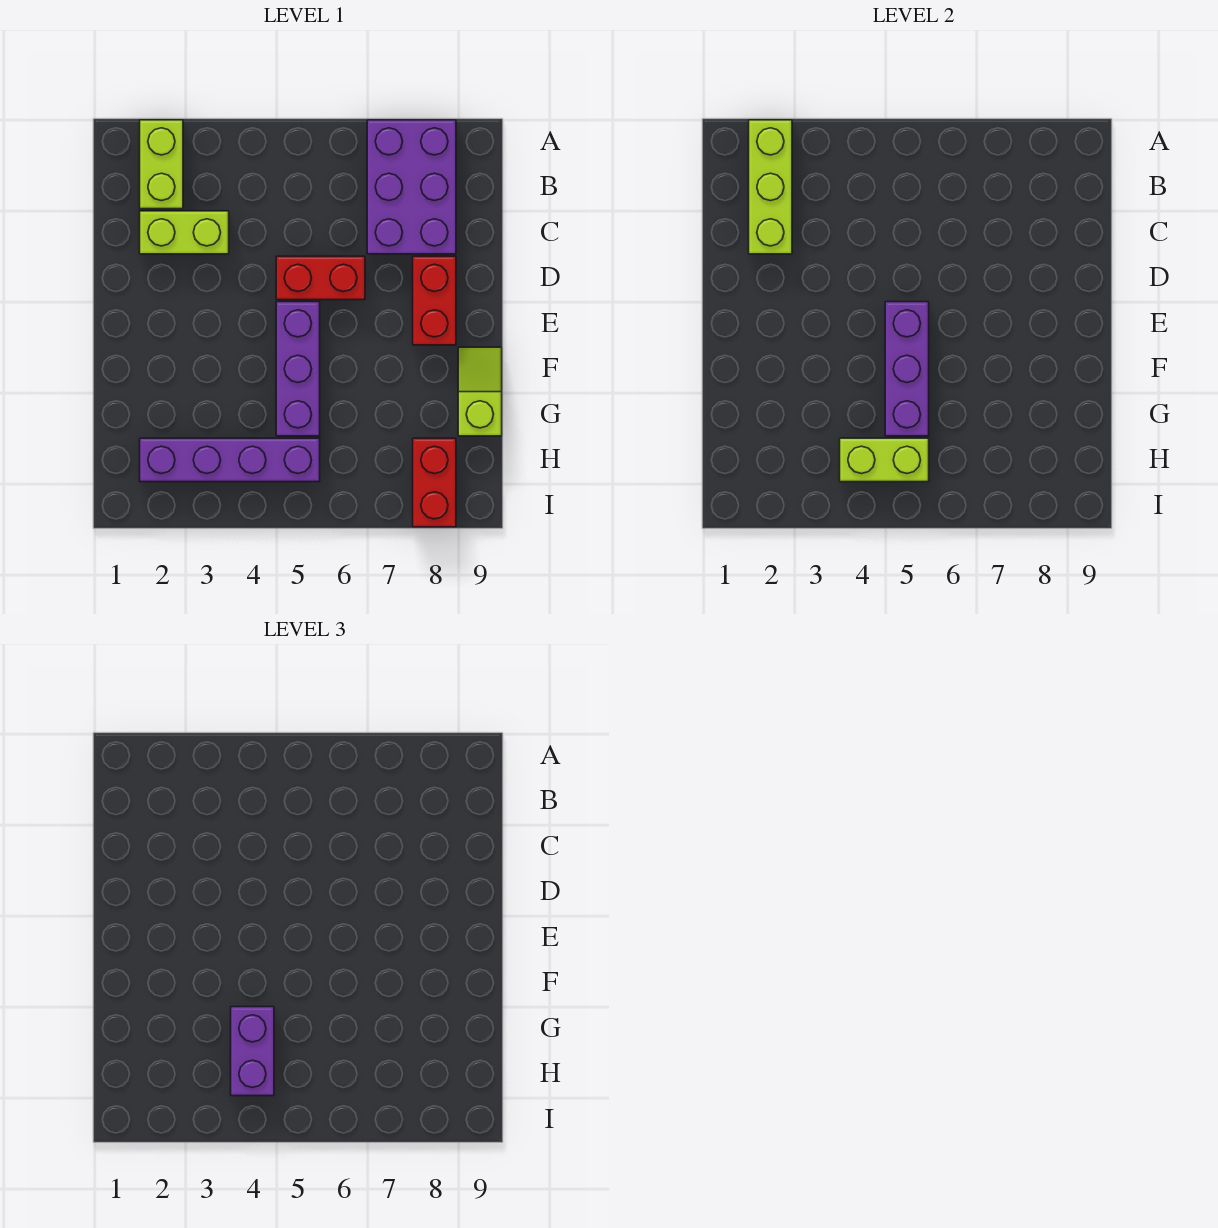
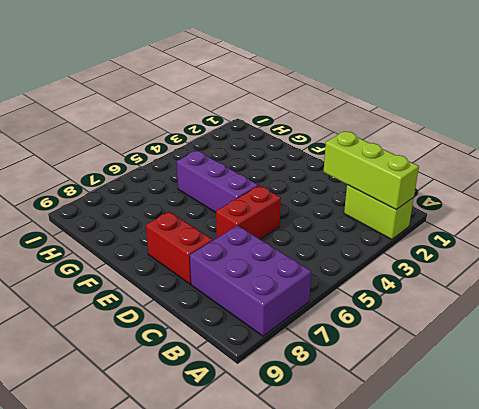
none -> lime brick C2:C3 level 1
none -> lime slope F9:G9 level 1 top G
none -> purple brick H2:H5 level 1

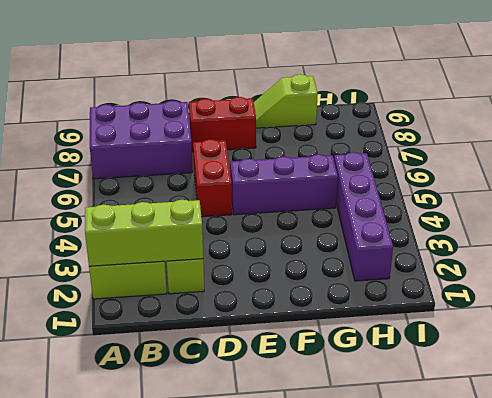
none -> red brick H8:I8 level 1
none -> purple brick E5:G5 level 2
none -> lime brick H4:H5 level 2

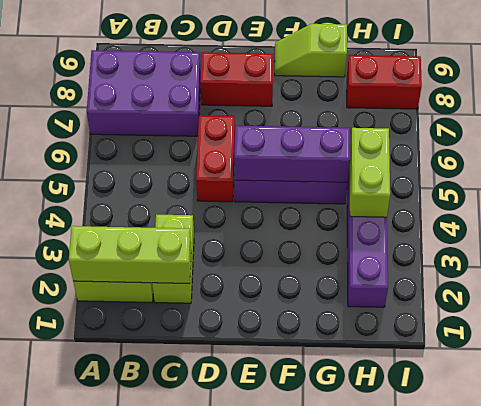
none -> purple brick G4:H4 level 3

